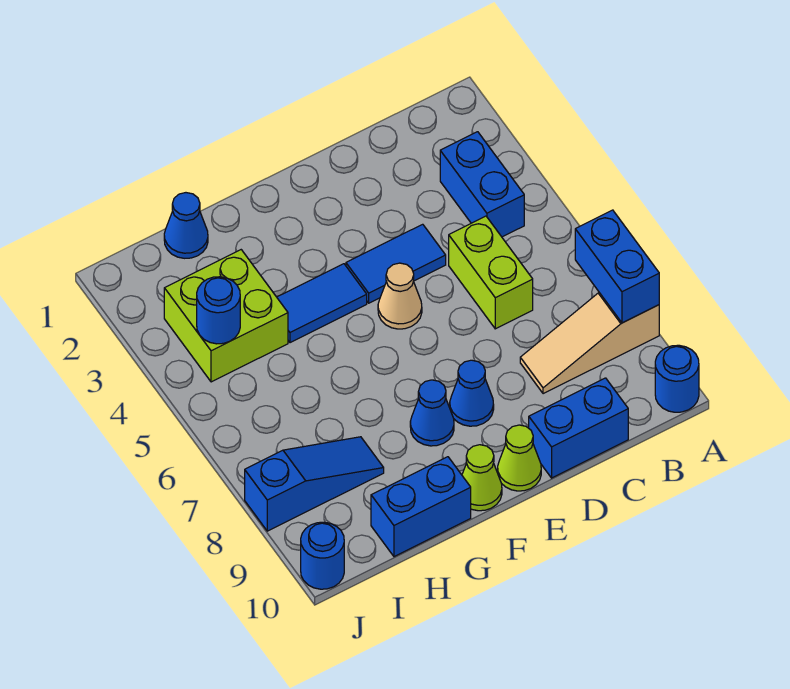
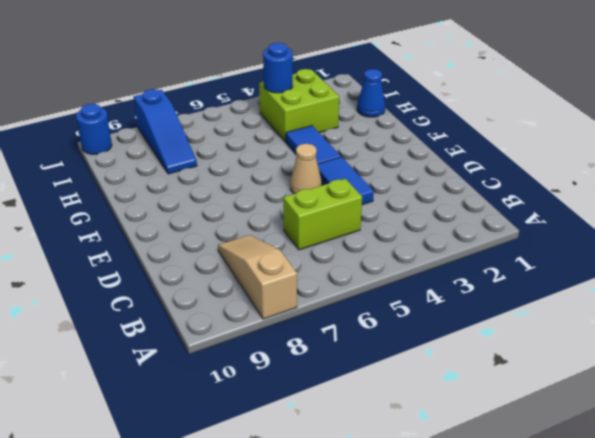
none -> blue round brick A10 level 1
none -> blue brick B3:B4 level 1
none -> blue brick C10:D10 level 1

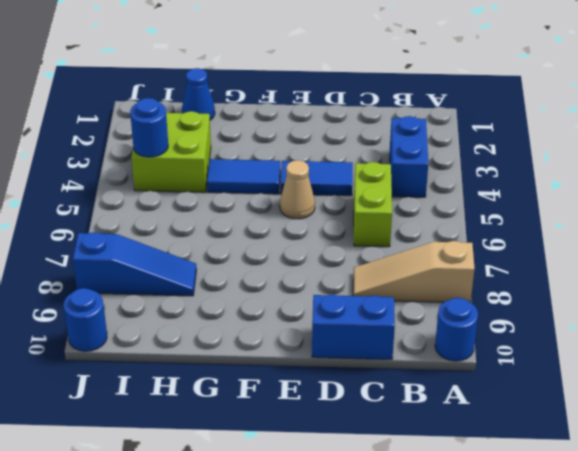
none -> blue cone E8 level 1
none -> lime cone E10 level 1
none -> blue cone F8 level 1

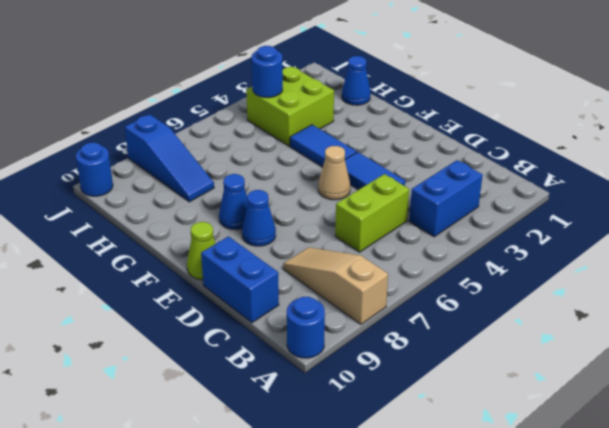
none -> lime cone F10 level 1
none -> blue brick G10:H10 level 1
none -> blue brick A7:A8 level 2

